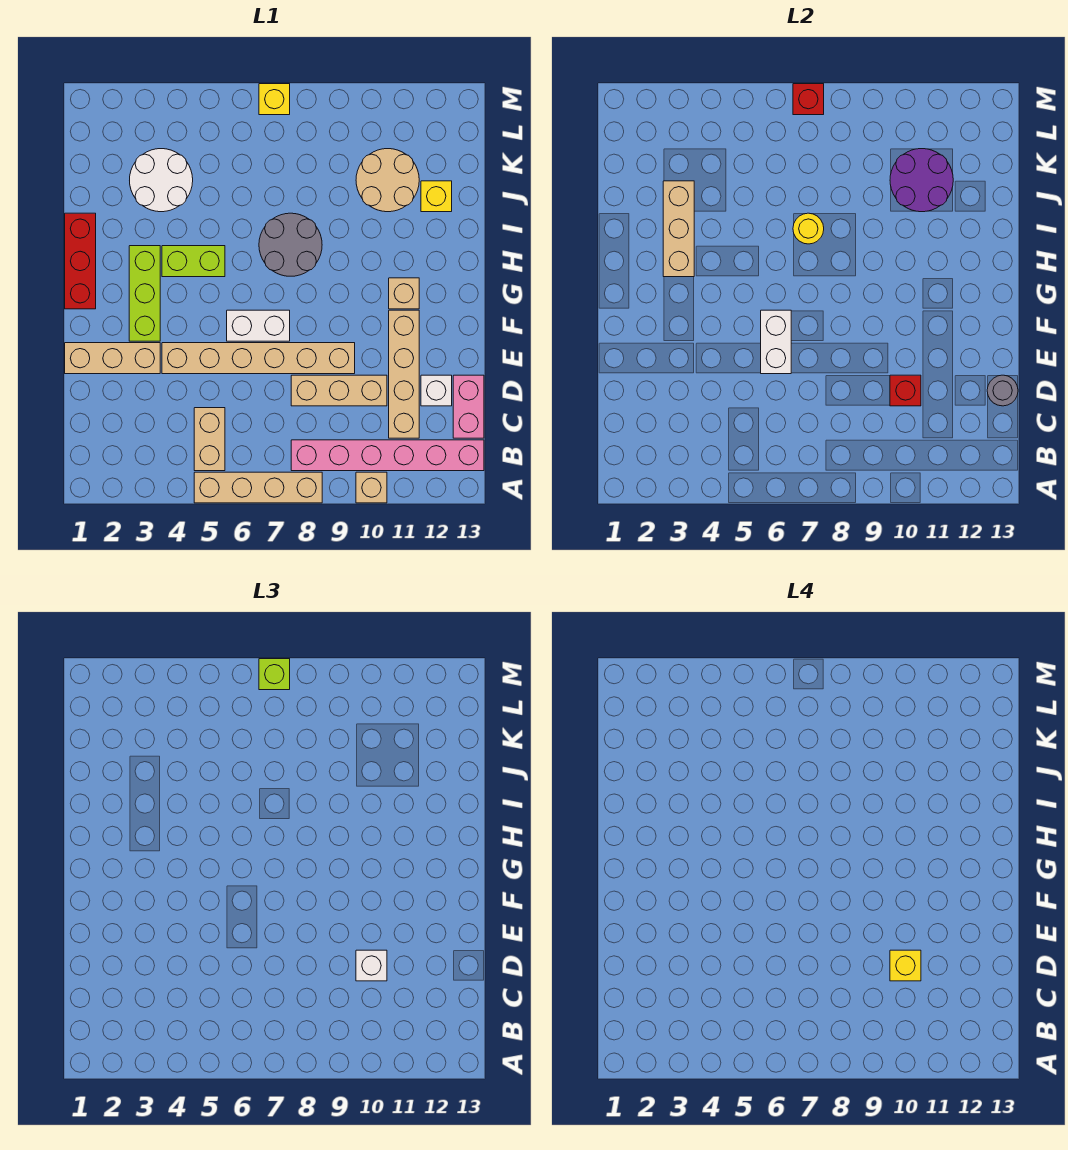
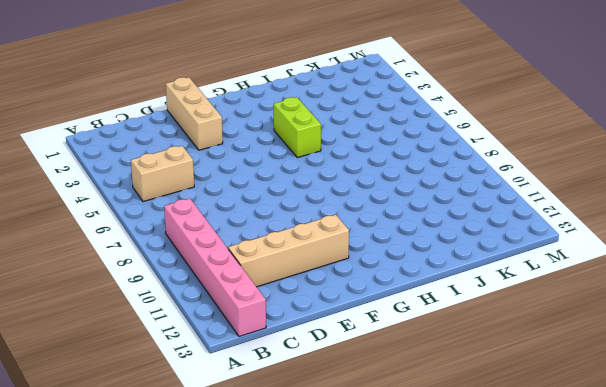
none -> tan brick A5:A8 level 1
none -> tan brick A10 level 1
none -> pink brick C13:D13 level 1
none -> tan brick D8:D10 level 1

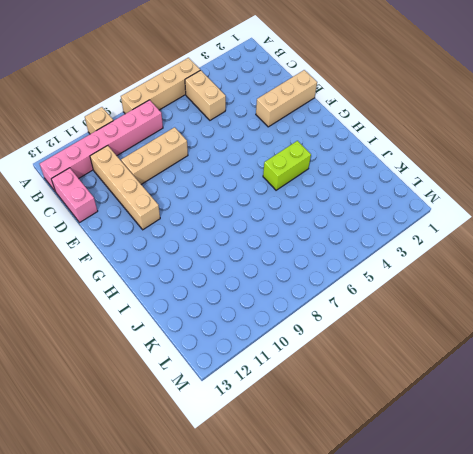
none -> white brick D12 level 1
none -> tan brick E4:E9 level 1
none -> lime brick F3:H3 level 1
none -> white brick F6:F7 level 1

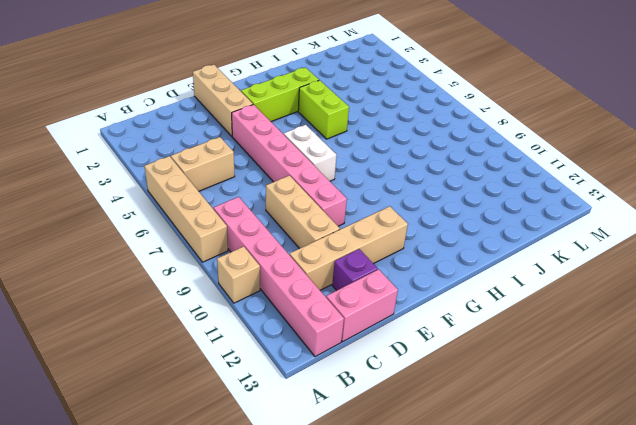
purple brick D12 level 1 -> white brick D12 level 1
pink brick E4:E9 level 1 -> tan brick E4:E9 level 1
none -> red brick G1:I1 level 1
none -> tan brick G11 level 1
none -> grey round brick H7:I8 level 1
none -> white round brick J3:K4 level 1

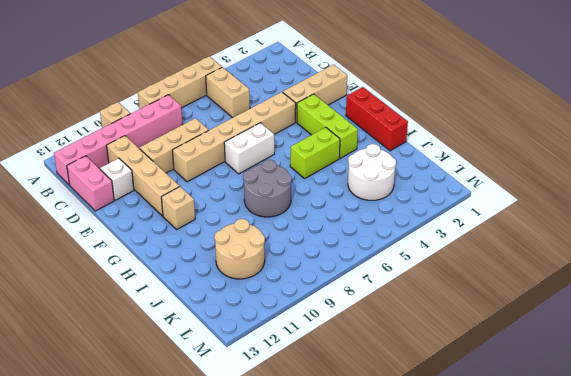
none -> yellow brick J12 level 1
none -> yellow brick M7 level 1
none -> red brick D10 level 2
none -> grey round brick D13 level 2

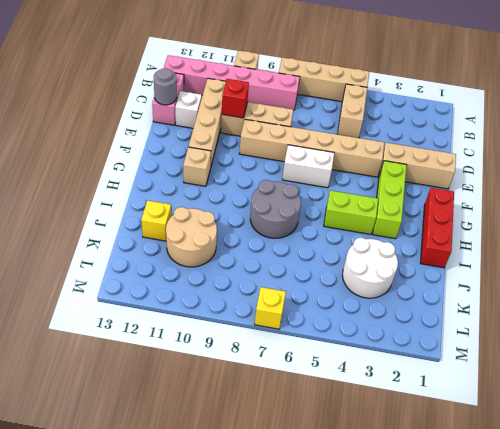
none -> white brick E6:F6 level 2
none -> tan brick H3:J3 level 2
none -> yellow round brick I7 level 2
none -> purple round brick J10:K11 level 2

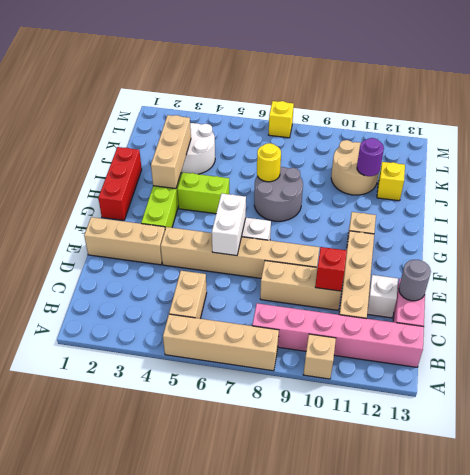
purple round brick J11 level 2 -> purple round brick J10:K11 level 2
none -> red brick M7 level 2
none -> white brick D10 level 3
none -> lime brick M7 level 3
none -> yellow brick D10 level 4

